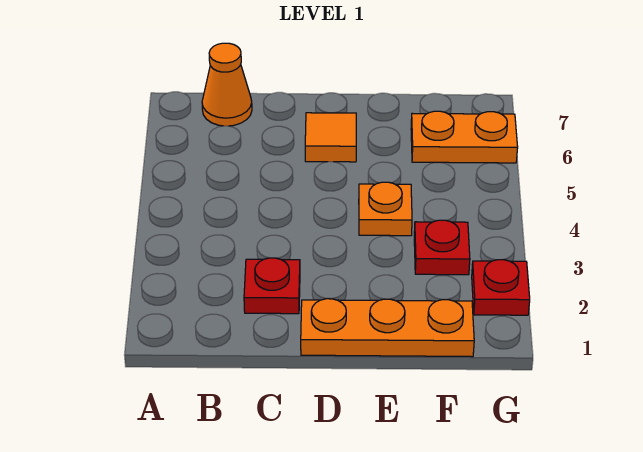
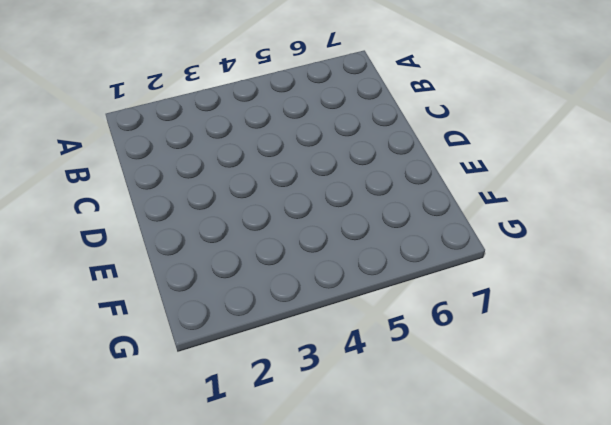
none -> orange cone B7 level 1
none -> red plate C2 level 1

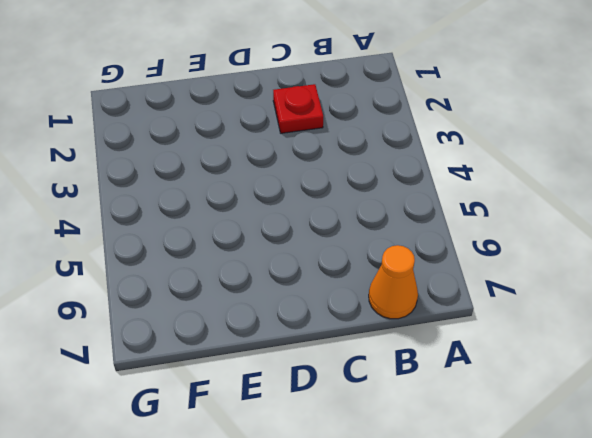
none -> orange plate D1:F1 level 1
none -> orange tile D6 level 1

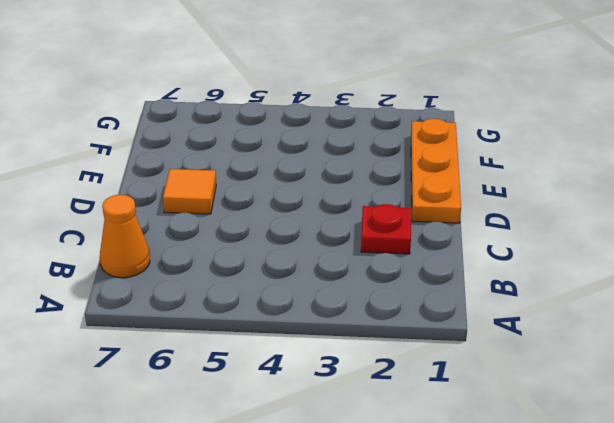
none -> orange plate E4 level 1
none -> red plate F3 level 1

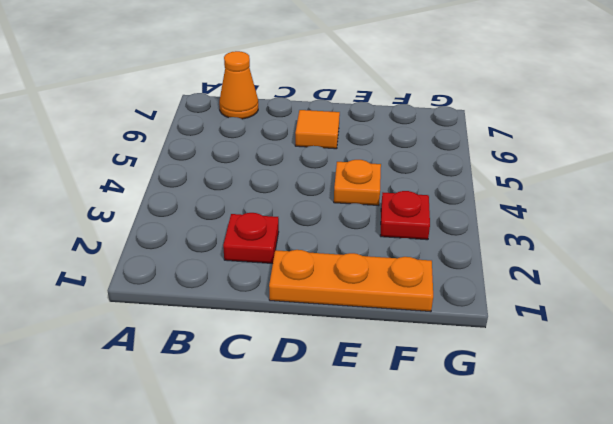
none -> orange plate F6:G6 level 1
none -> red plate G2 level 1

